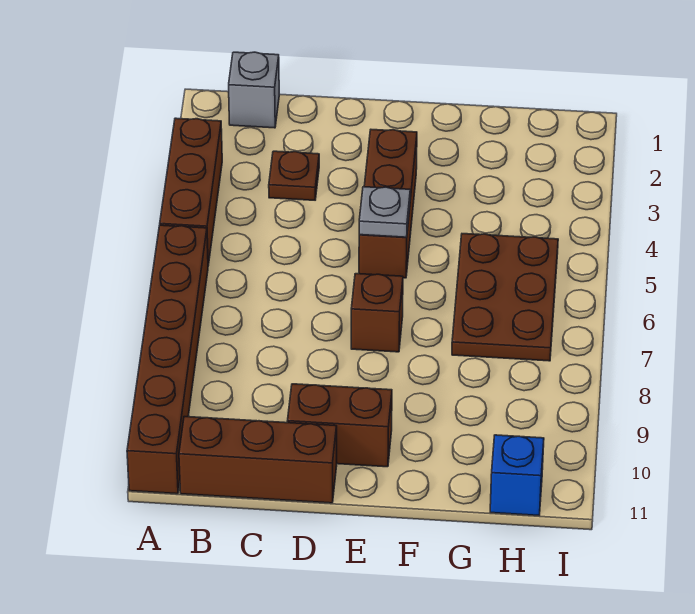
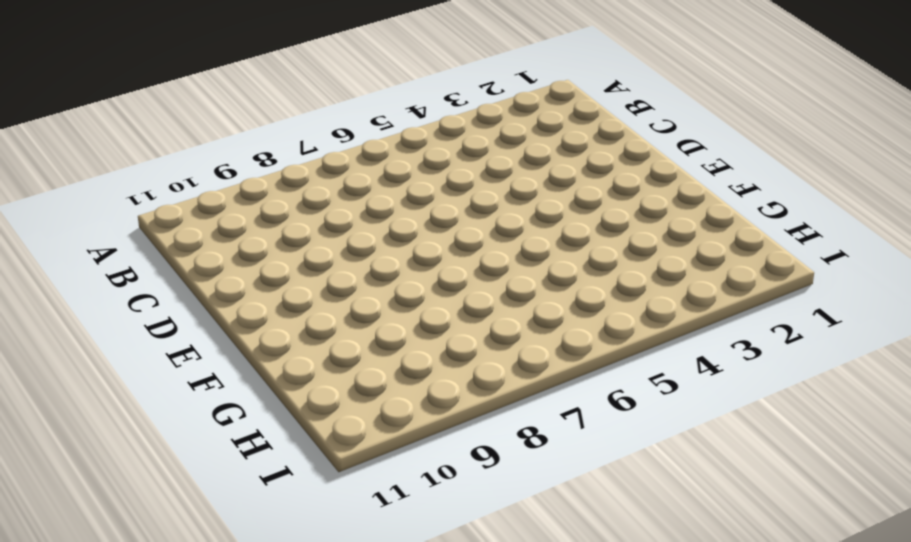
none -> brown brick A3:A5 level 1
none -> brown brick A6:A11 level 1

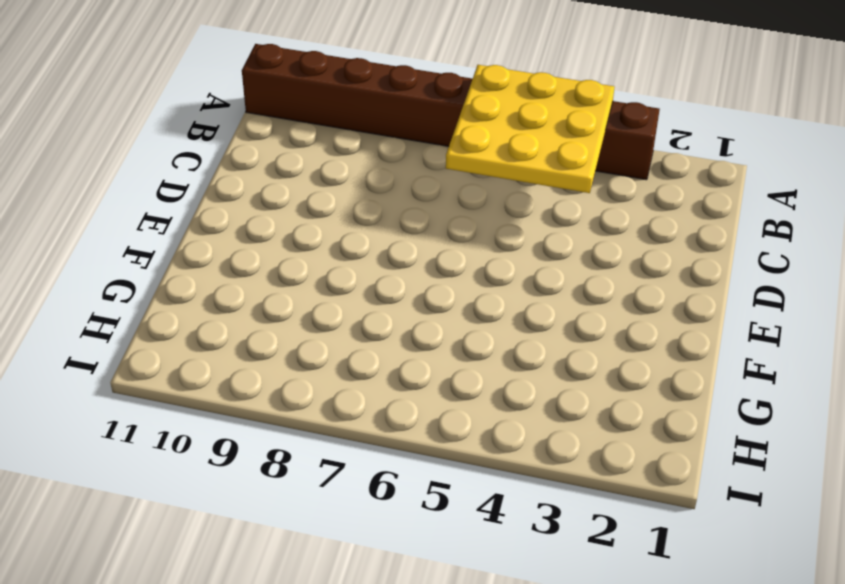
yellow plate A4:C6 level 2 -> none
none -> grey brick B1 level 1
none -> brown brick B11:D11 level 1

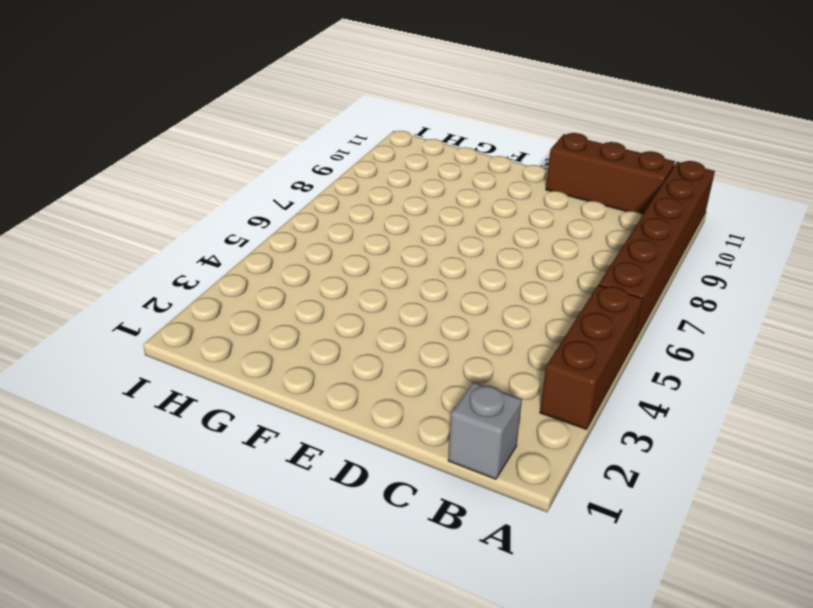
none -> brown plate C3 level 1
none -> brown brick D10:E10 level 1

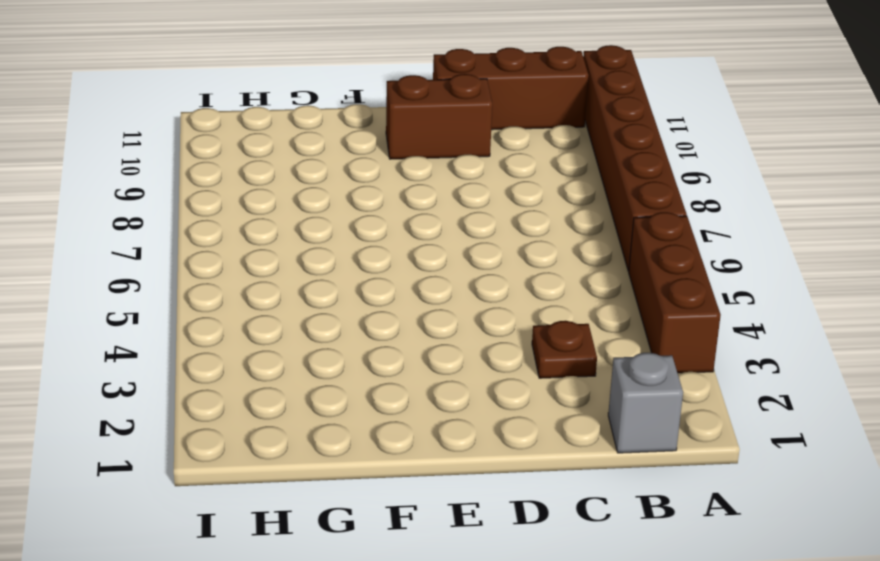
none -> brown brick E3:E5 level 1
none -> brown brick E7 level 1

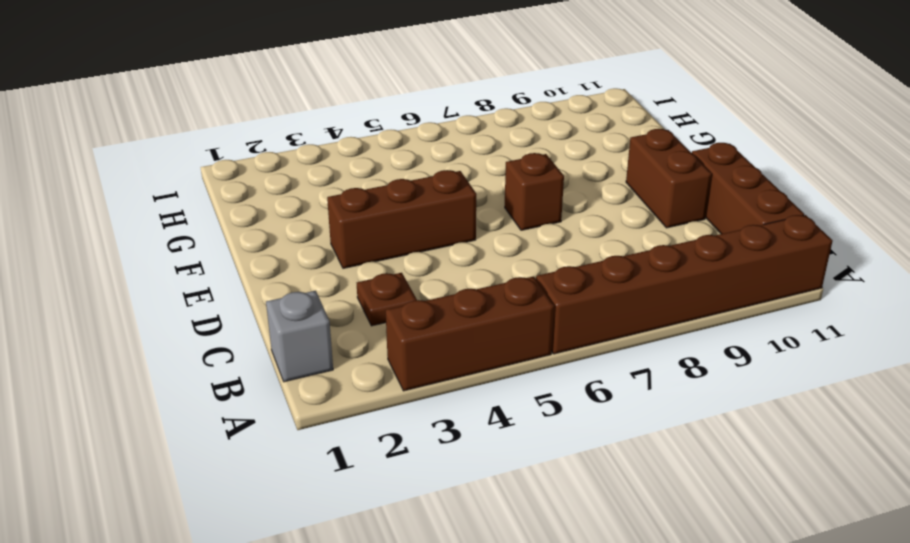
none -> brown plate G5:H7 level 1
none -> blue brick H11 level 1

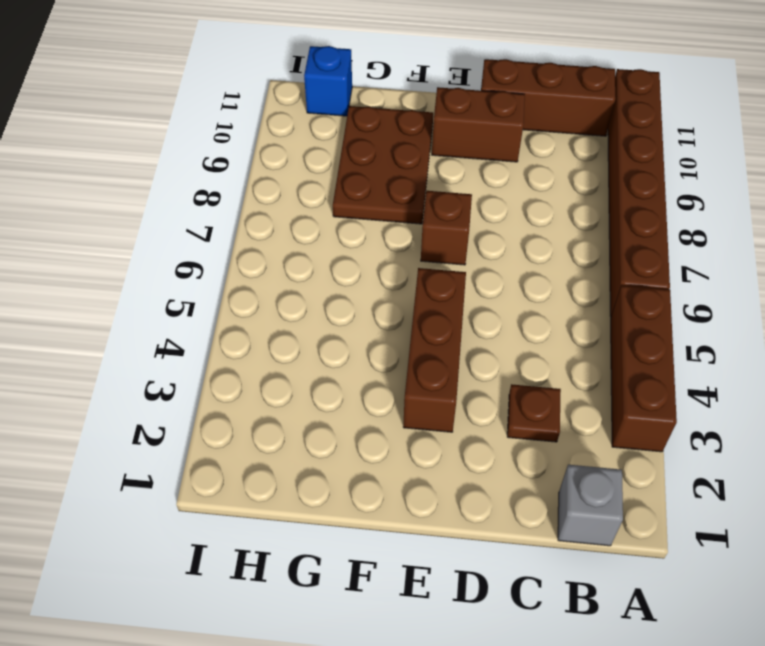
brown plate F8:G10 level 1 -> brown plate G5:H7 level 1
none -> grey plate E5 level 2

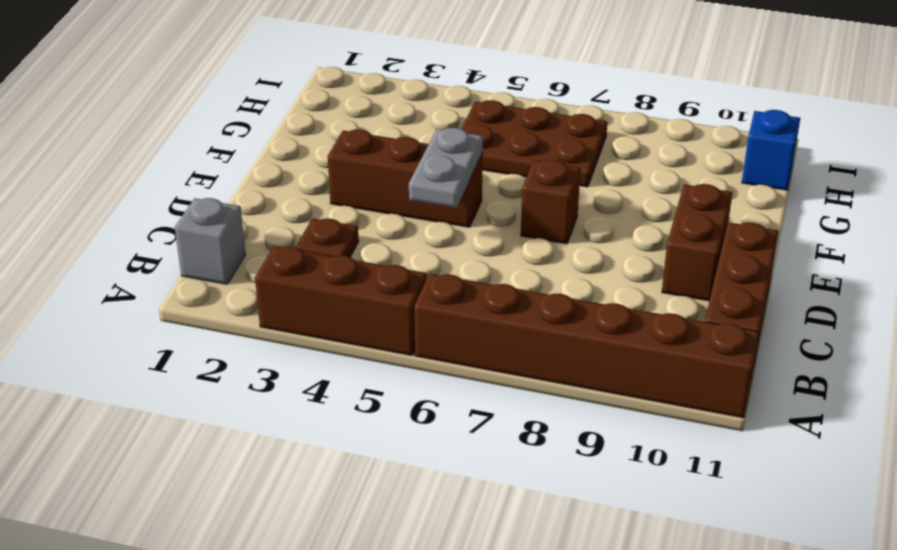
grey plate D5:E5 level 2 -> grey plate E5 level 2

